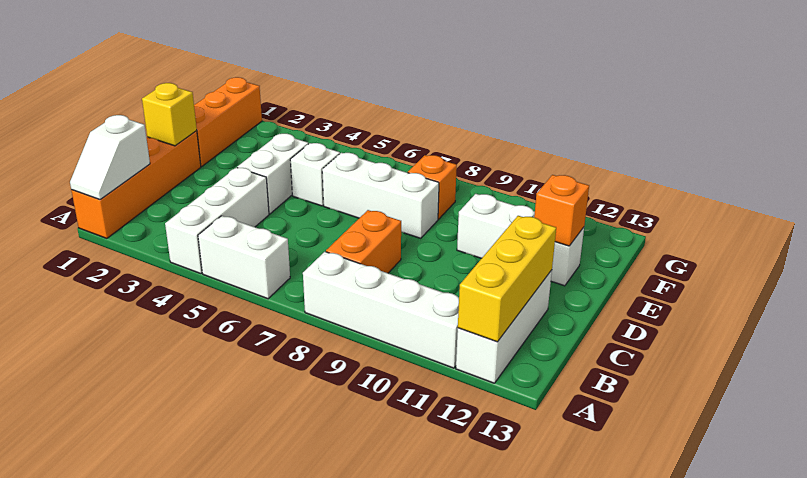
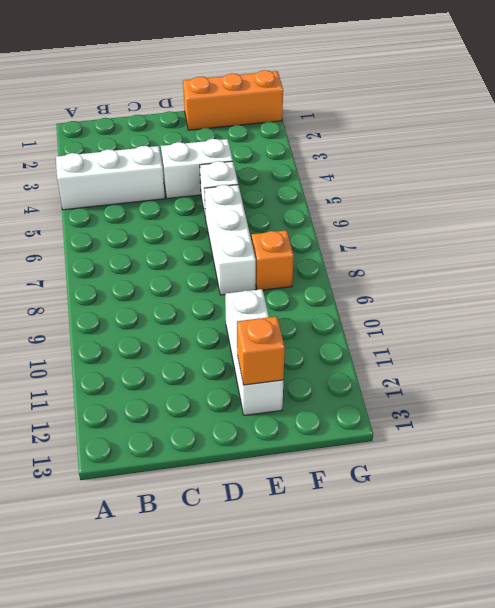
none -> orange brick A1:D1 level 1
none -> white brick A5:A6 level 1
none -> white brick A8:A11 level 1

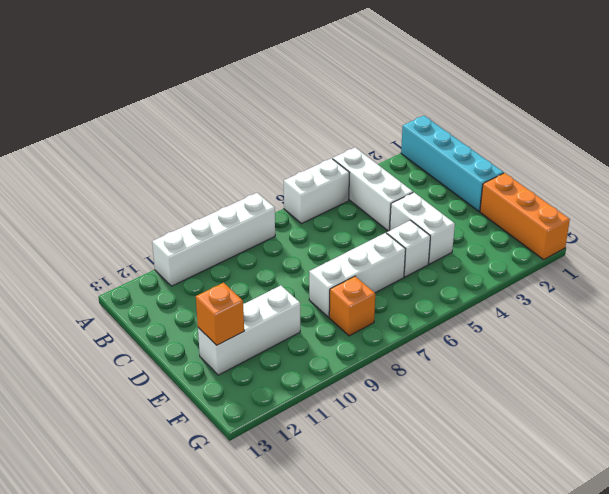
cyan brick A1:D1 level 1 -> orange brick A1:D1 level 1
none -> white brick A12:C12 level 1
none -> orange brick B8:C8 level 1
none -> white slope A1:B1 level 2 top B

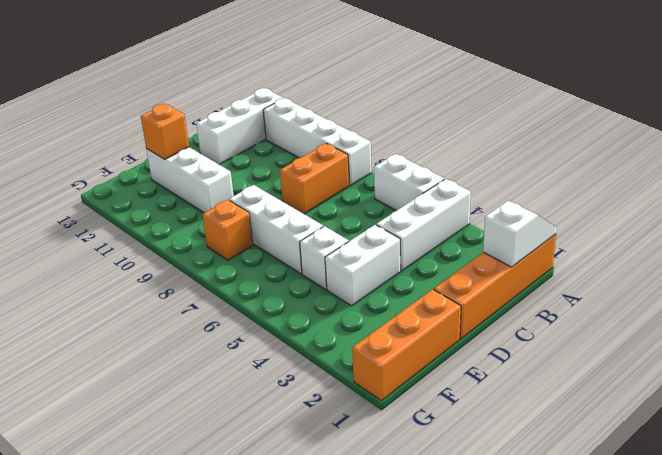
none -> yellow brick A12:C12 level 2
none -> yellow brick D1 level 2

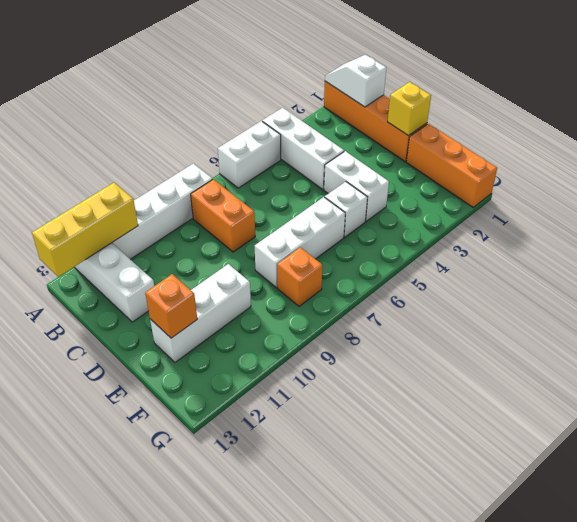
yellow brick A11:A13 level 2 -> yellow brick A12:C12 level 2

